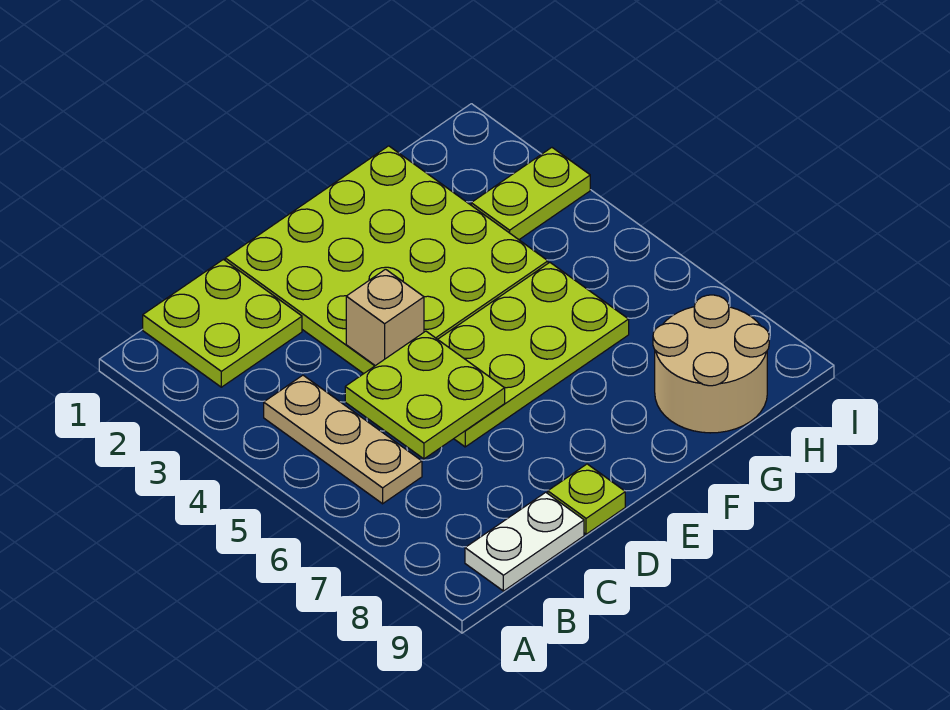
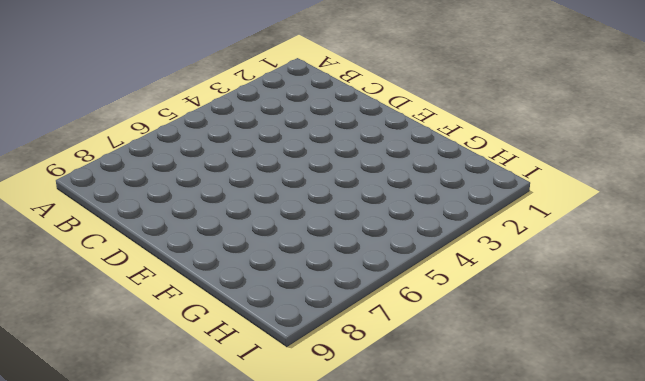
none -> lime plate B1:C2 level 1
none -> tan plate B4:B6 level 1

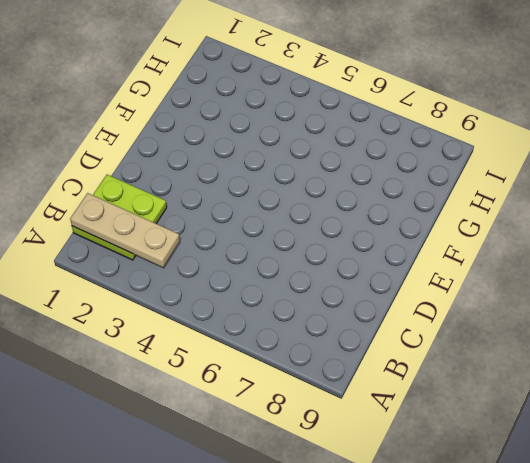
tan plate B1:B3 level 2 -> tan plate B4:B6 level 1
none -> white plate B9:C9 level 1
none -> lime plate D1:G4 level 1

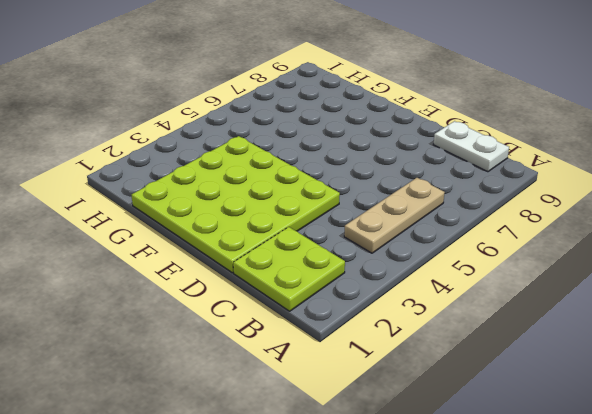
none -> lime plate D5:G6 level 1
none -> lime plate D9 level 1

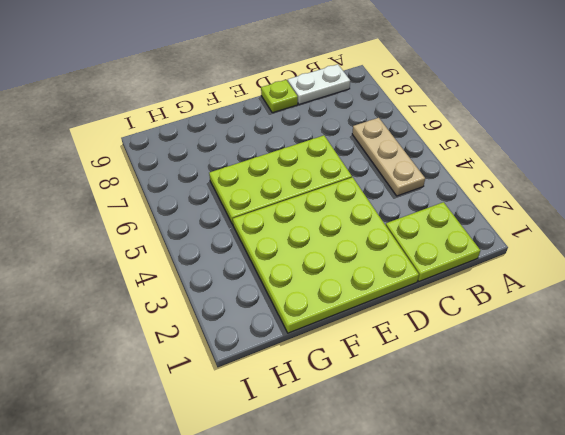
none -> tan round brick G8:H9 level 1
none -> lime plate H3:I3 level 1

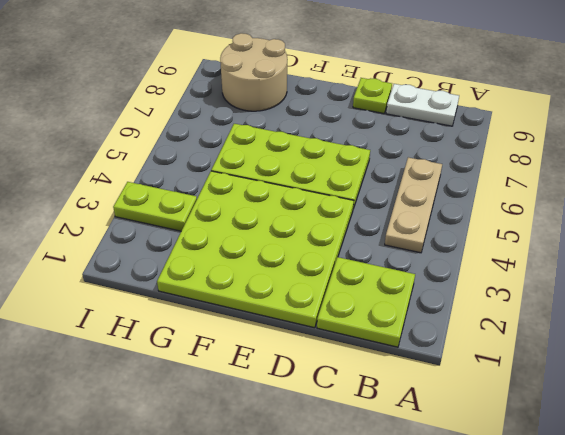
none -> lime plate C5:D6 level 2
none -> tan brick D4 level 2

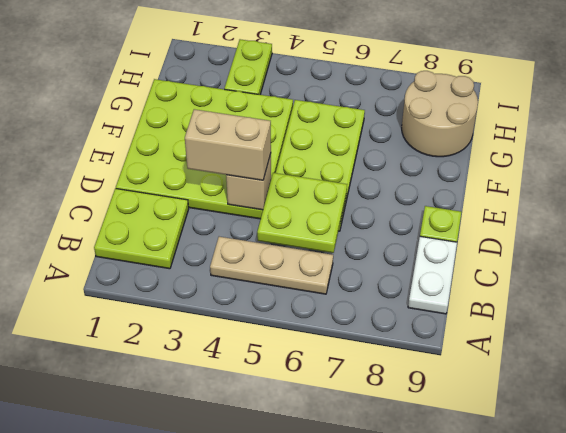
tan brick D3:D4 level 3 -> none

